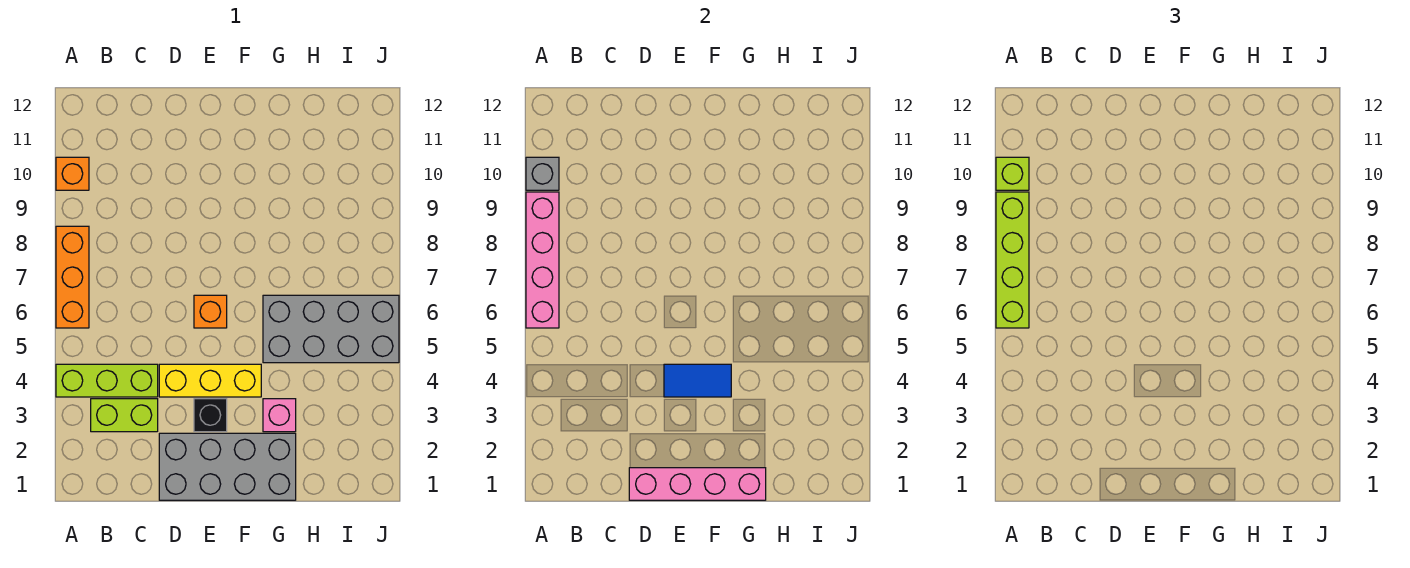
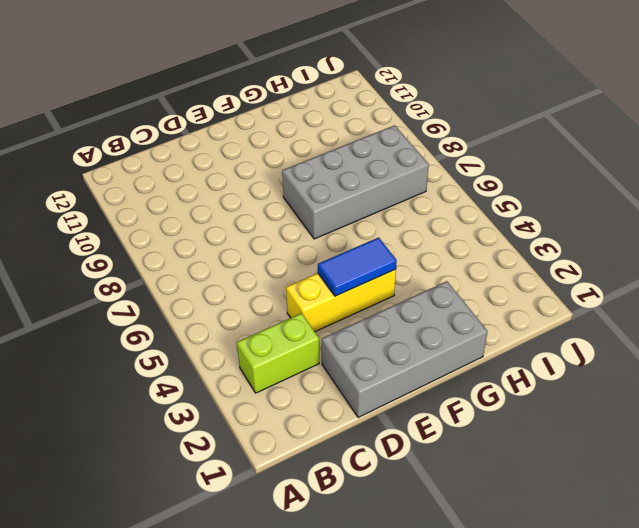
grey brick F7:I8 level 1 -> grey brick G5:J6 level 1
none -> lime brick A4:C4 level 1
none -> orange brick A6:A8 level 1
none -> orange brick A10 level 1

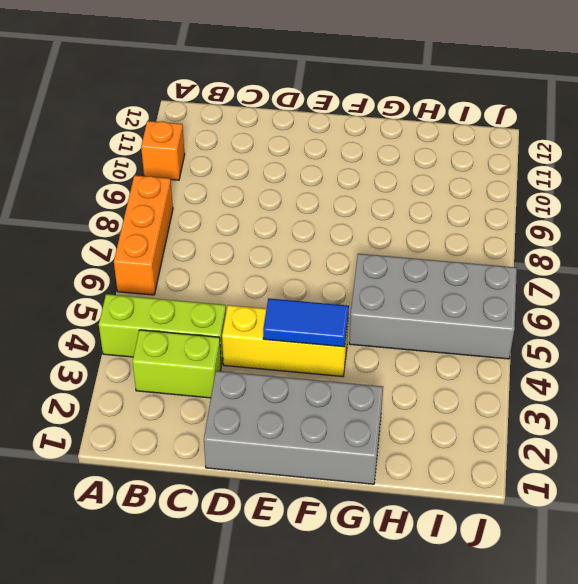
none -> black brick E3 level 1
none -> orange brick E6 level 1
none -> pink brick G3 level 1

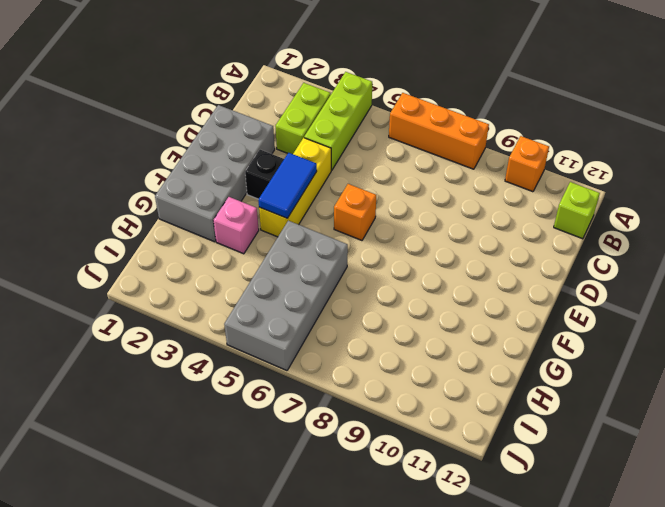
lime brick B12 level 1 -> lime brick A10 level 3
none -> pink brick A6:A9 level 2
none -> grey brick A10 level 2
none -> pink brick D1:G1 level 2

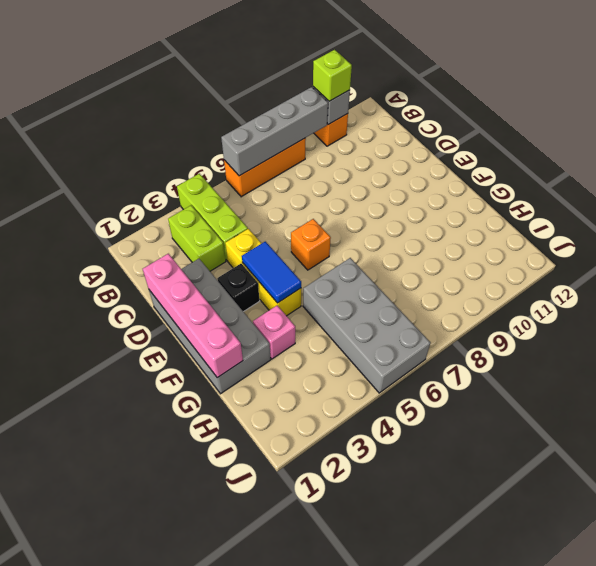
grey brick A6:A9 level 2 -> pink brick A6:A9 level 2
none -> lime brick A6:A9 level 3

